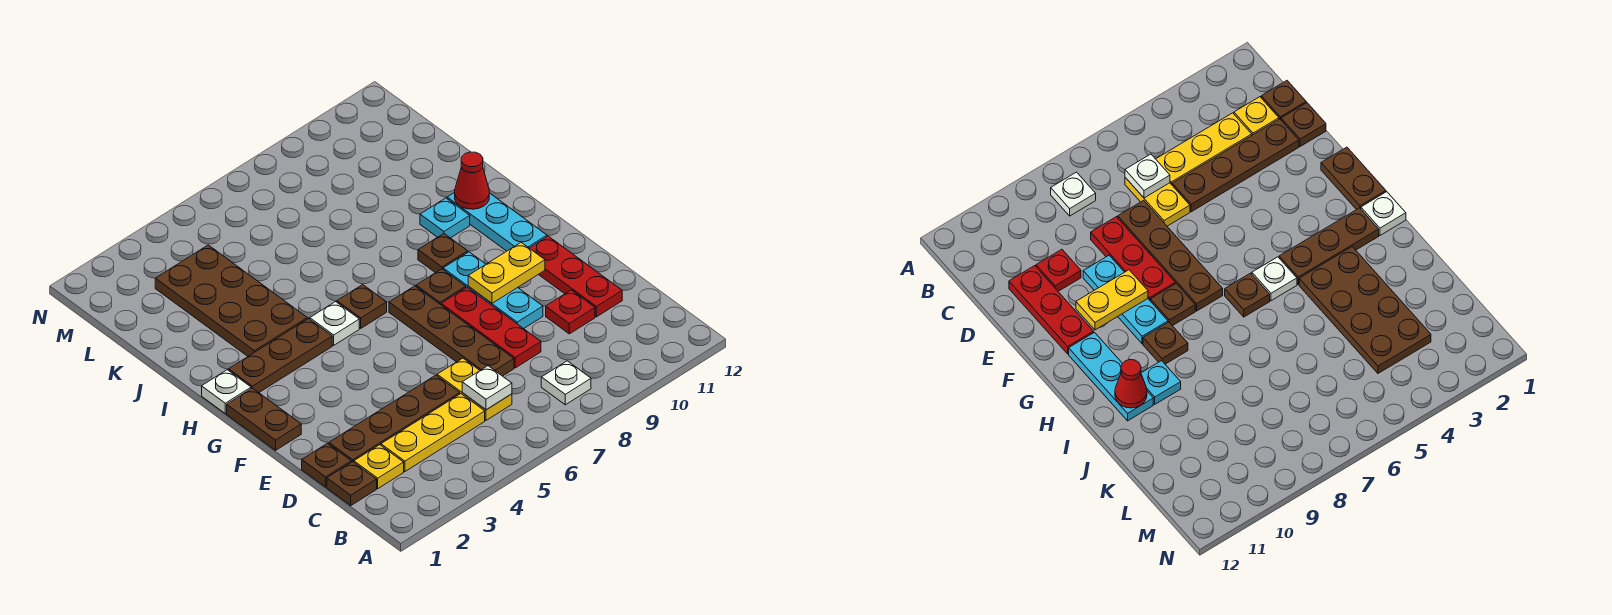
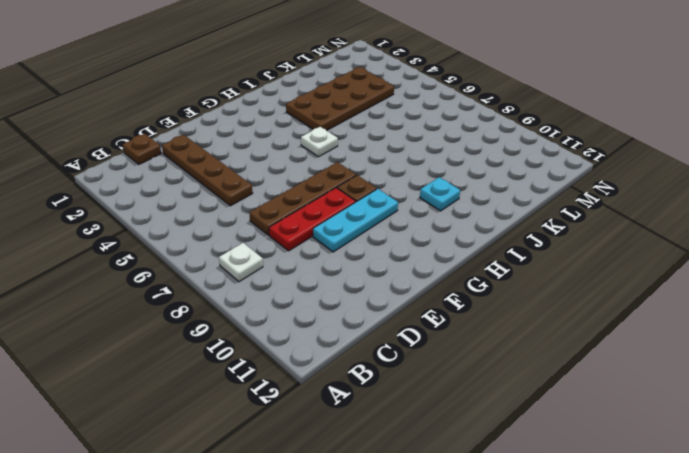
none -> yellow plate C2 level 1
none -> yellow plate C3:C5 level 1
none -> yellow plate C6:D6 level 1

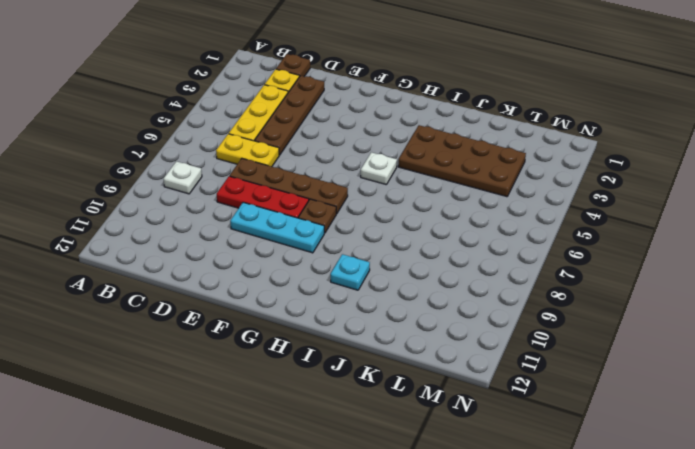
none -> brown plate D1 level 1
none -> red plate D10 level 1
none -> red plate D11:F11 level 1

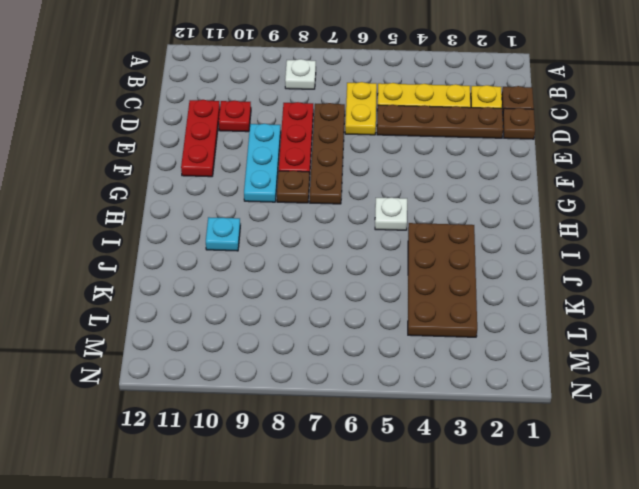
none -> brown plate F1:G1 level 1
none -> cyan plate G11:I11 level 1
none -> white plate H1 level 1

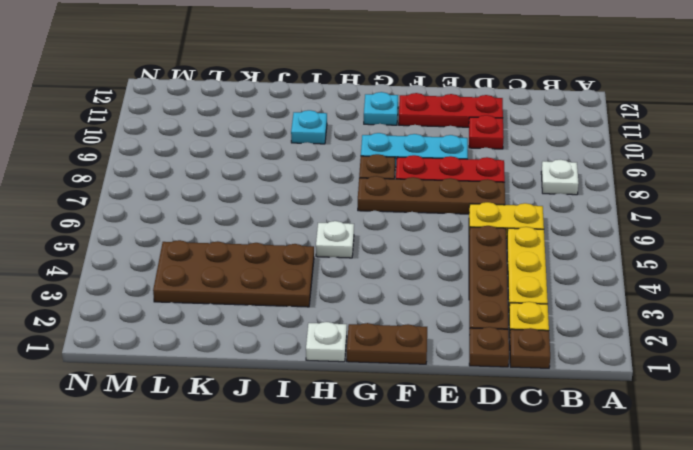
cyan plate G11 level 1 -> cyan plate G11:I11 level 1
none -> brown plate H2:H4 level 1
none -> brown plate H6 level 1
none -> brown plate H9 level 1

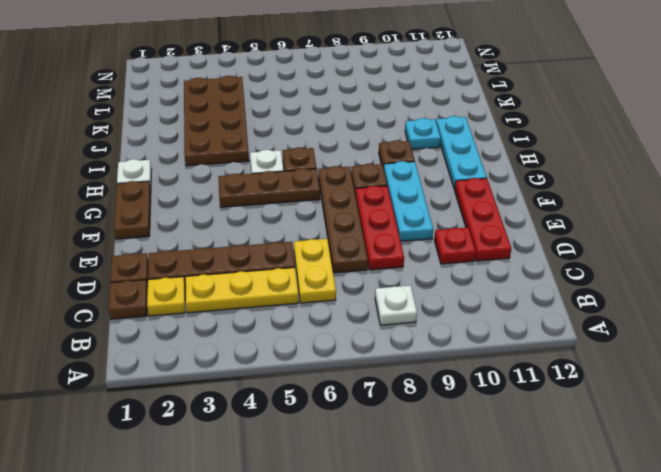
brown plate G4:G6 level 1 -> brown plate H2:H4 level 1
none -> white plate C6 level 2
none -> yellow plate F9:F10 level 2
none -> red cone I11 level 2

